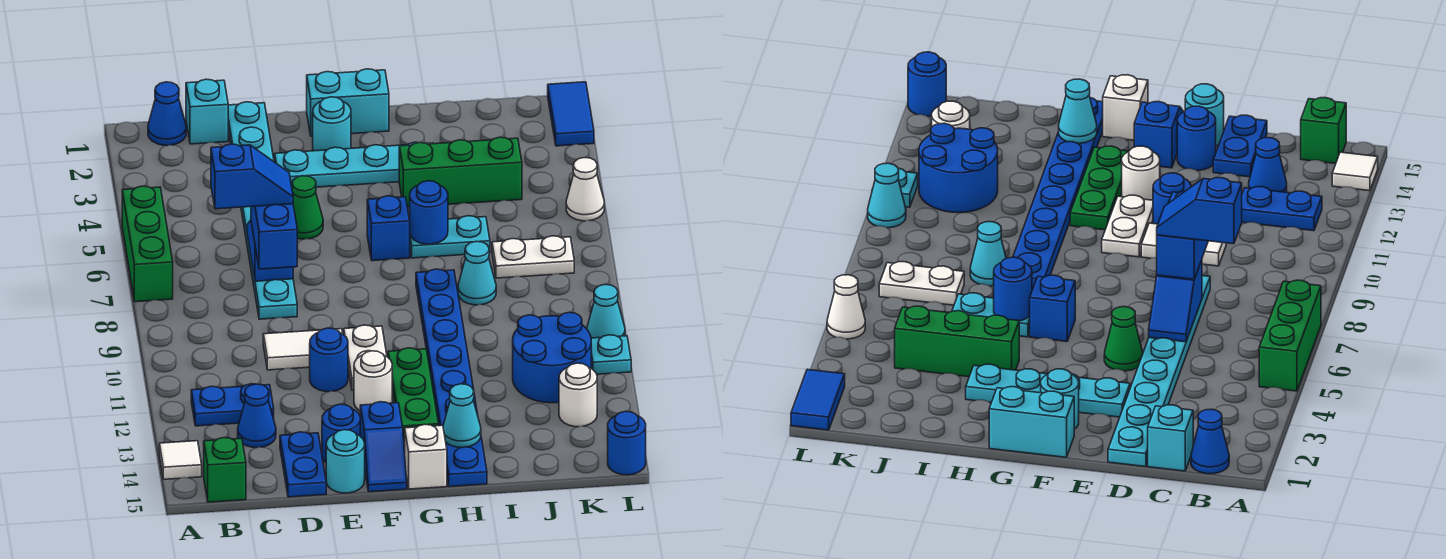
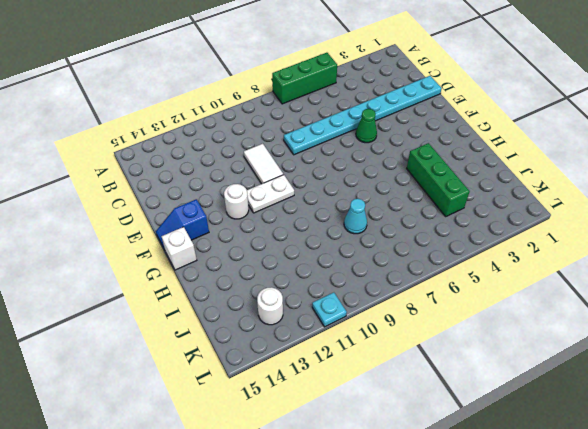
none -> white tile A14 level 1
none -> blue cone B1 level 1
none -> blue plate B12:C12 level 1
none -> green brick B15 level 1

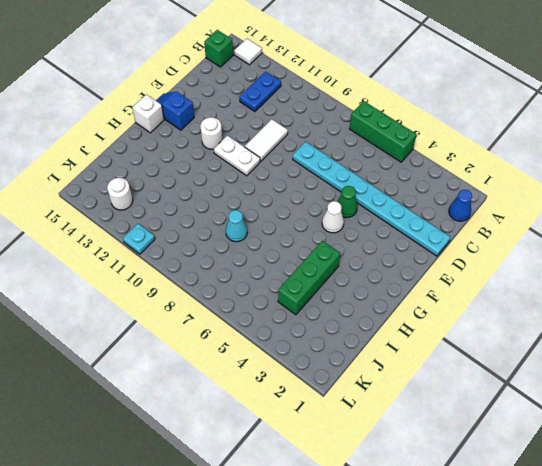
white cone F5 level 1 -> white cone L5 level 1
none -> cyan brick C1 level 1
none -> blue cone C13 level 1
none -> blue plate D14:D15 level 1
none -> cyan plate E3:H3 level 1

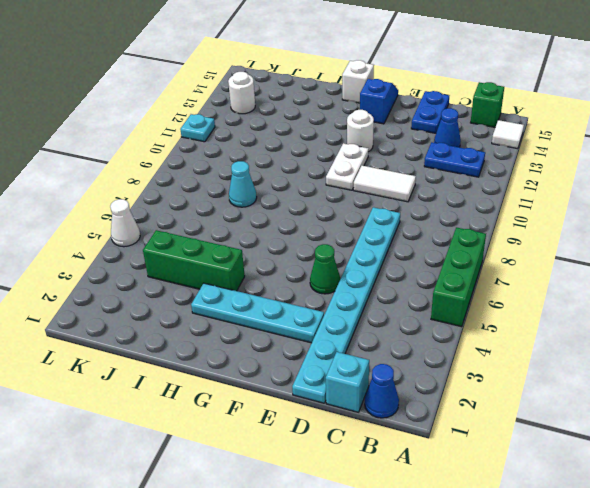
none -> blue round brick E11 level 1
none -> blue round brick E14 level 1
none -> cyan round brick E15 level 1
none -> cyan brick F1:G1 level 1

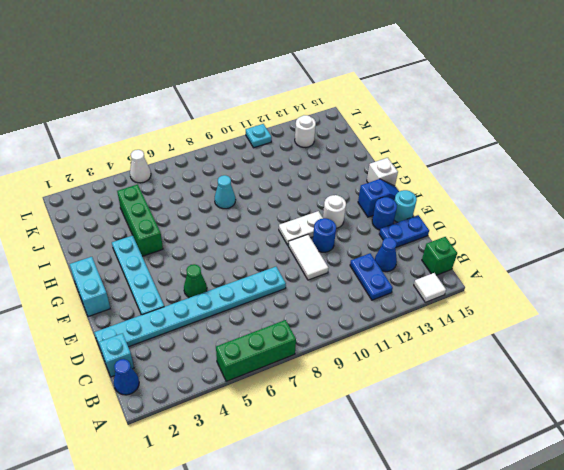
none -> cyan round brick F2 level 1
none -> blue brick G6 level 1
none -> green plate G11:G13 level 1
none -> cyan plate H6:I6 level 1

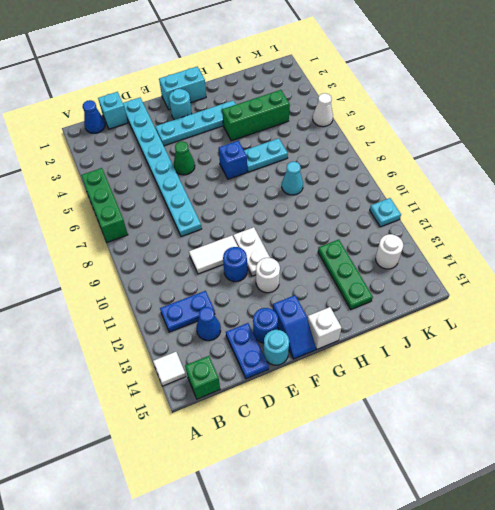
green plate I12:I14 level 1 -> green plate G11:G13 level 1
none -> blue plate H8:H15 level 1
none -> white plate J7:K7 level 1
none -> blue round brick J11:K12 level 1
none -> blue tile L1:L2 level 1

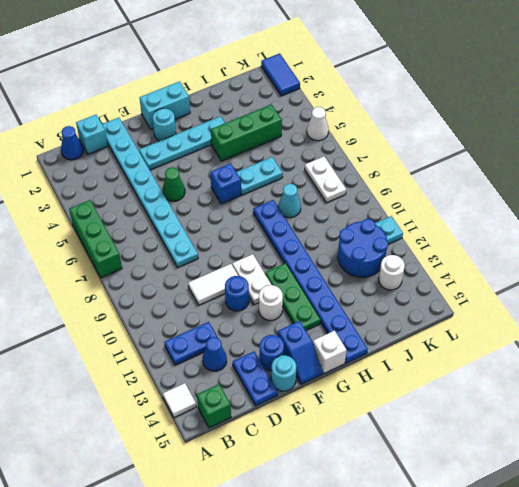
white plate K7:K8 level 1 -> white plate J7:K7 level 1
none -> cyan cone L10 level 1
none -> blue round brick L15 level 1
none -> blue slope D6:D7 level 2 top 7
none -> blue round brick H6 level 2

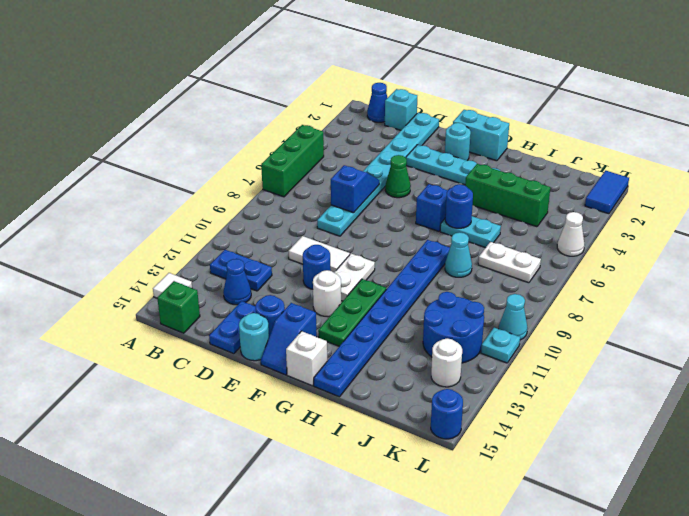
none -> cyan cone H14 level 2
none -> blue brick D7:D8 level 3
none -> blue slope C7:D7 level 4 top C

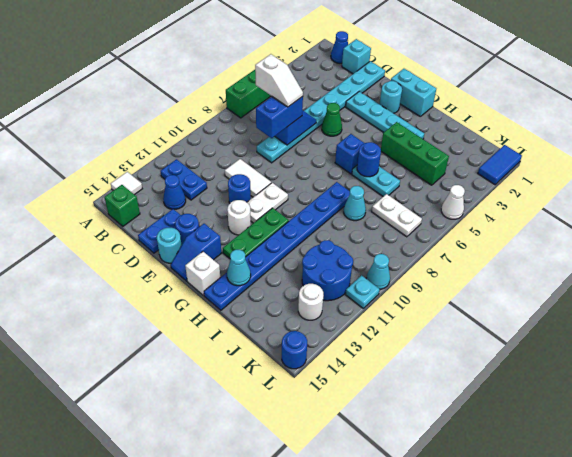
white slope C7:D7 level 4 top C -> blue slope C7:D7 level 4 top C

